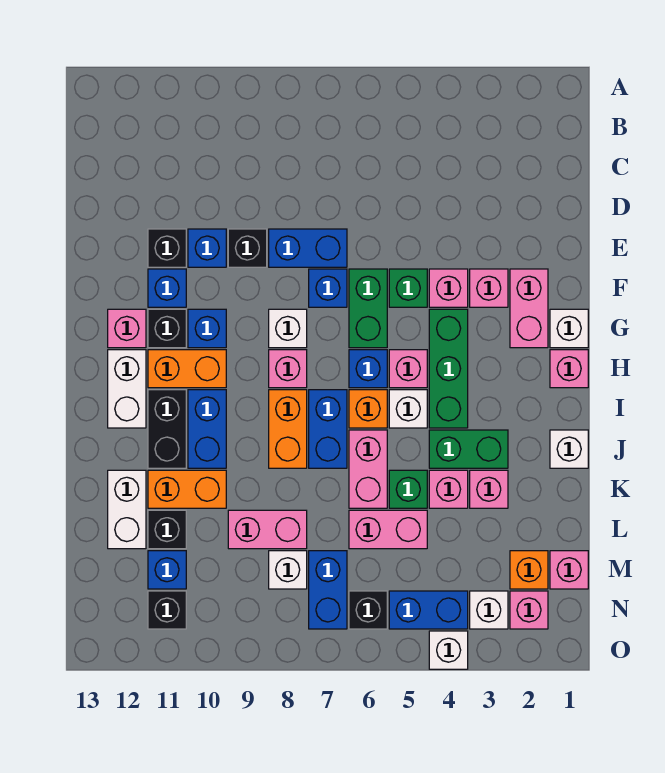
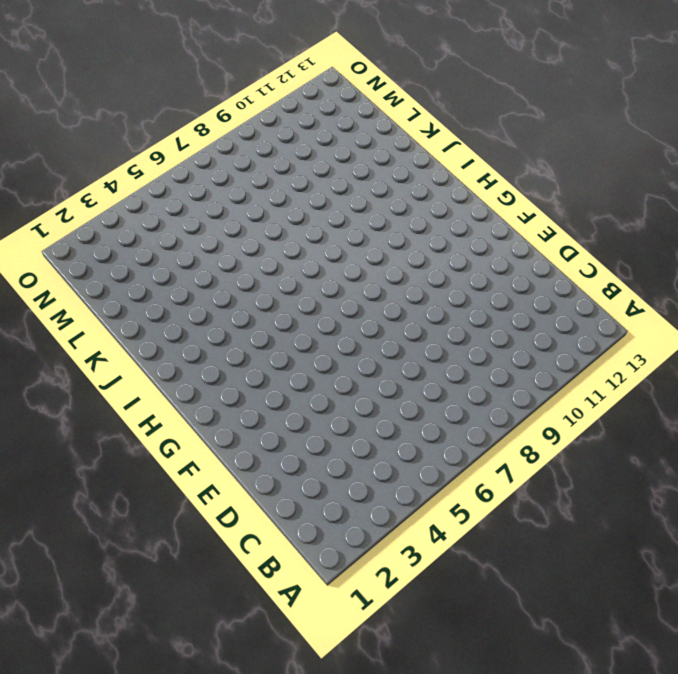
none -> blue brick E7:E8 level 1
none -> black brick E9 level 1
none -> blue brick E10 level 1
none -> black brick E11 level 1

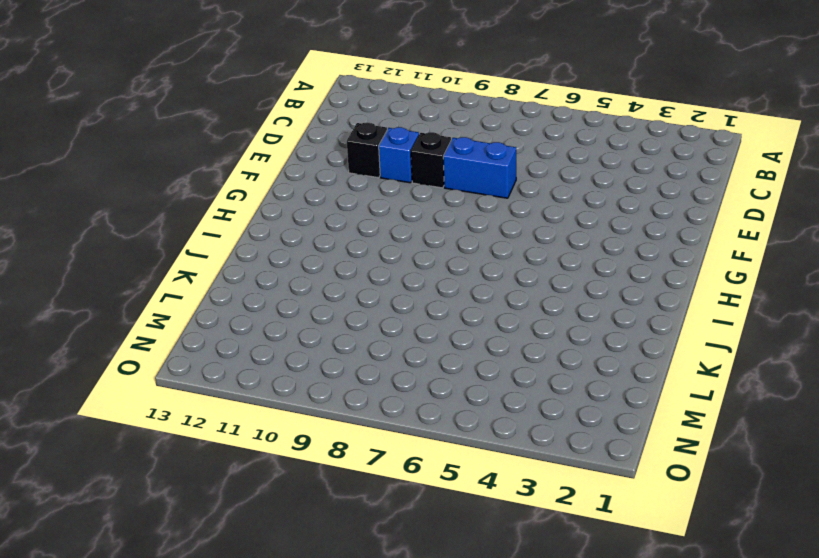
none -> pink brick F2:G2 level 1
none -> pink brick F3 level 1
none -> pink brick F4 level 1
none -> green brick F5 level 1

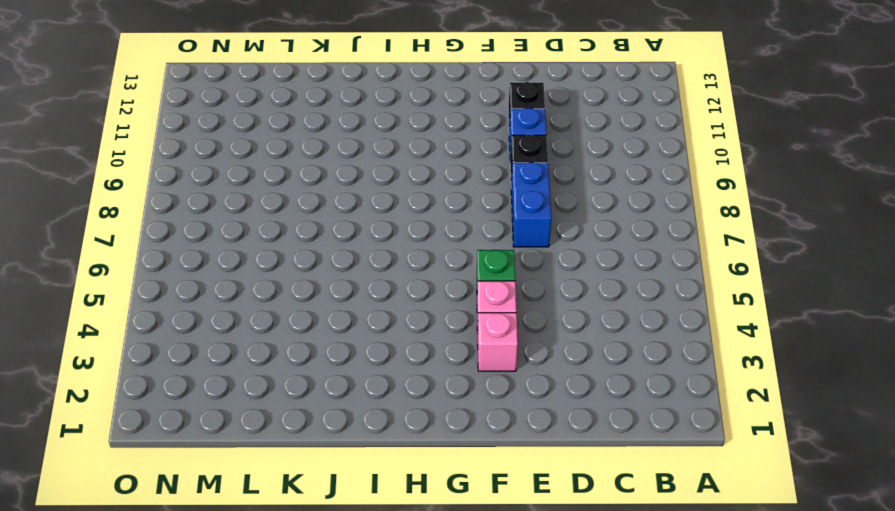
none -> pink brick F2:G2 level 1
none -> green brick F6:G6 level 1
none -> blue brick F7 level 1
none -> blue brick F11 level 1

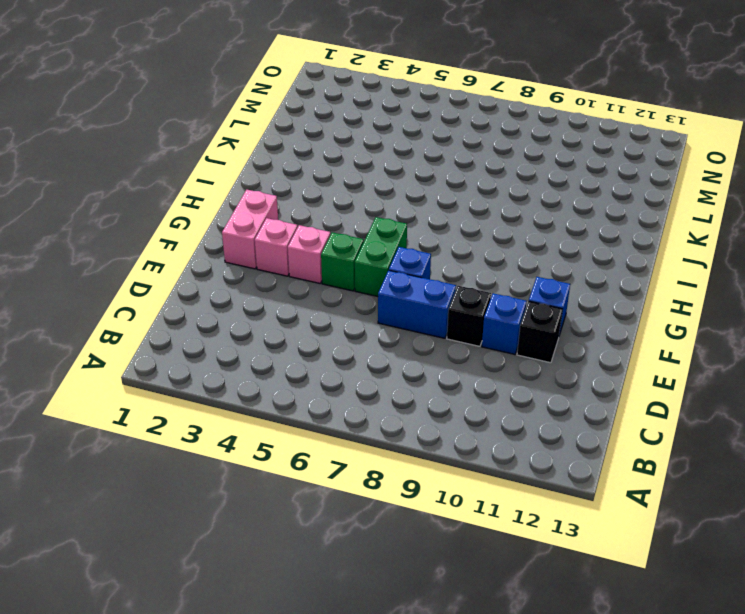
none -> white brick G1 level 1
none -> green brick G4:I4 level 1
none -> white brick G8 level 1
none -> blue brick G10 level 1

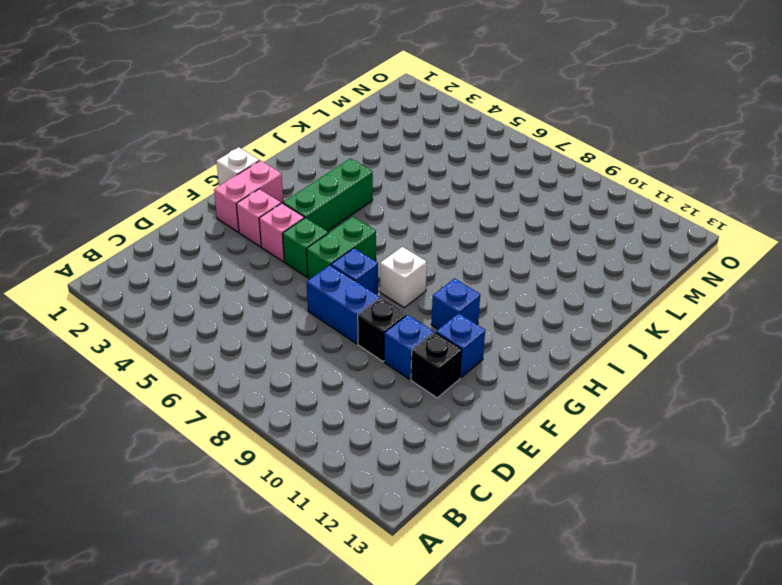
none -> black brick G11 level 1
none -> pink brick G12 level 1
none -> pink brick H1 level 1
none -> pink brick H5 level 1

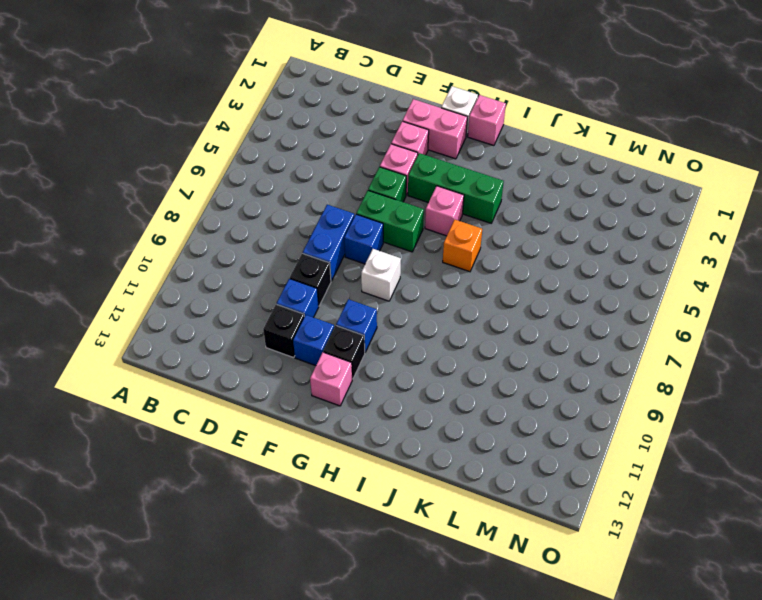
none -> blue brick H6 level 1
none -> pink brick H8 level 1
none -> orange brick H10:H11 level 1
none -> white brick H12:I12 level 1

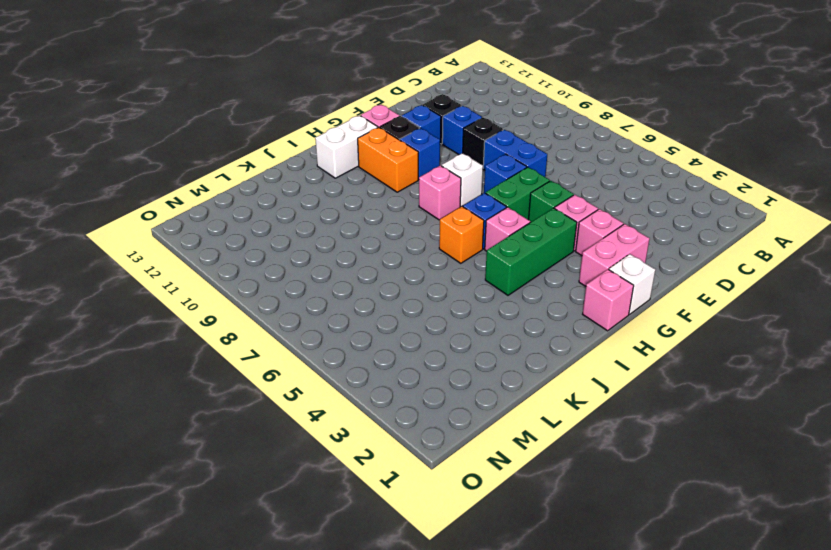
none -> white brick I5 level 1
none -> blue brick I7:J7 level 1
none -> orange brick I8:J8 level 1
none -> blue brick I10:J10 level 1

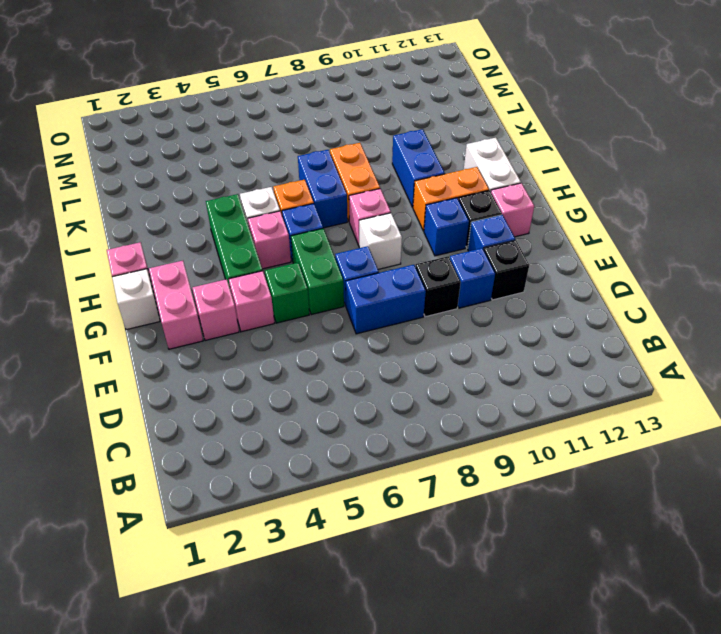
none -> black brick I11:J11 level 1
none -> white brick J1 level 1
none -> green brick J3:J4 level 1
none -> pink brick J6:K6 level 1

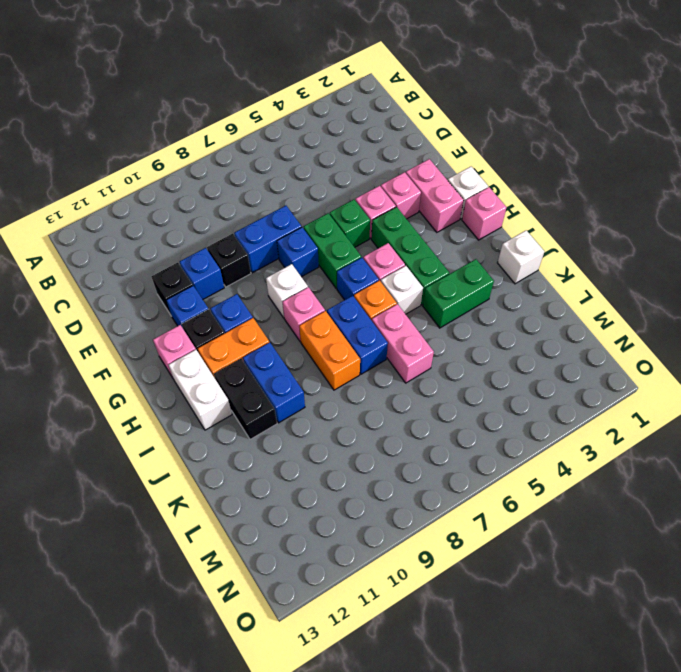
none -> pink brick K3 level 1
none -> pink brick K4 level 1
none -> green brick K5 level 1
none -> orange brick K10:K11 level 1

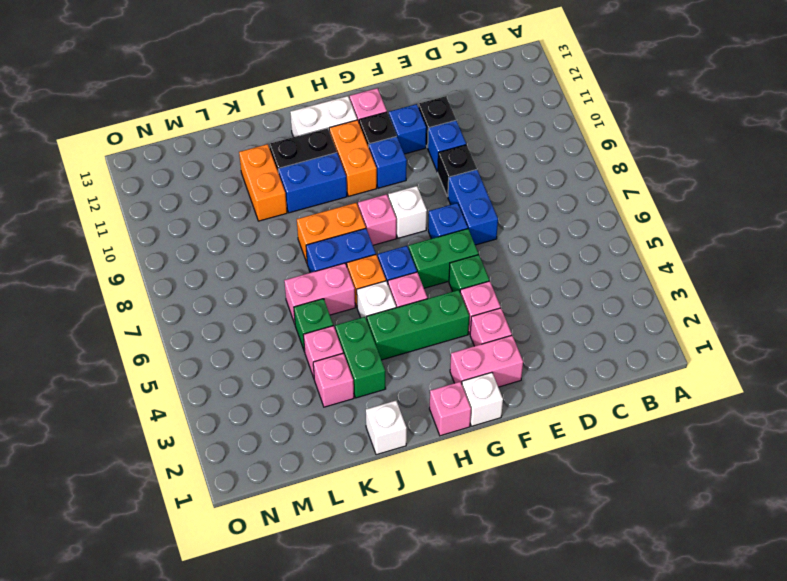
none -> white brick K12:L12 level 1
none -> pink brick L5:L6 level 1
none -> pink brick L8:L9 level 1
none -> black brick L11 level 1

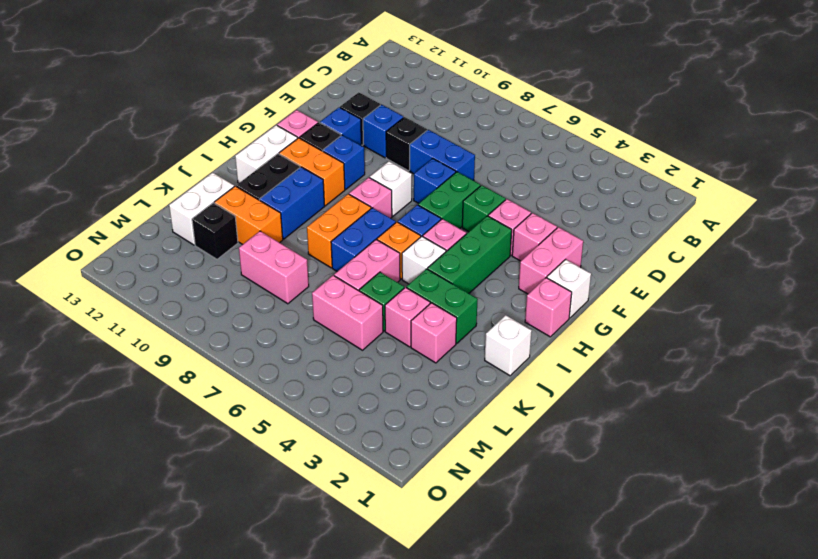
none -> pink brick M1 level 1
none -> orange brick M2 level 1
none -> blue brick M7:N7 level 1
none -> white brick M8 level 1

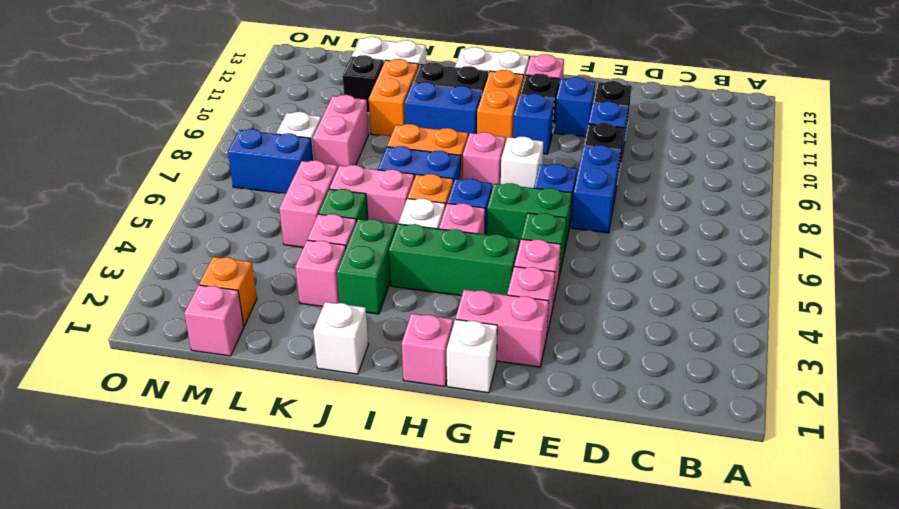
none -> blue brick M11 level 1
none -> pink brick N2 level 1
none -> white brick N3 level 1
none -> blue brick N4:N5 level 1

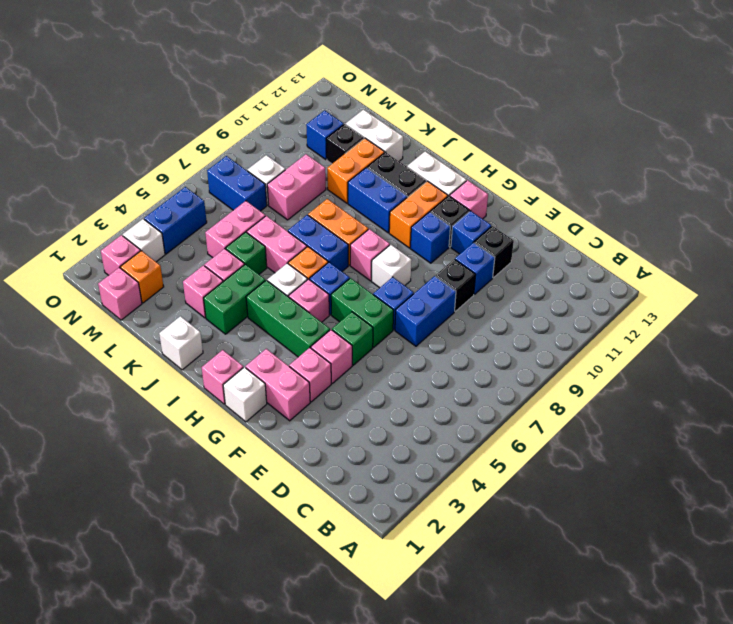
none -> black brick N6 level 1
none -> black brick N11 level 1
none -> white brick O4 level 1

